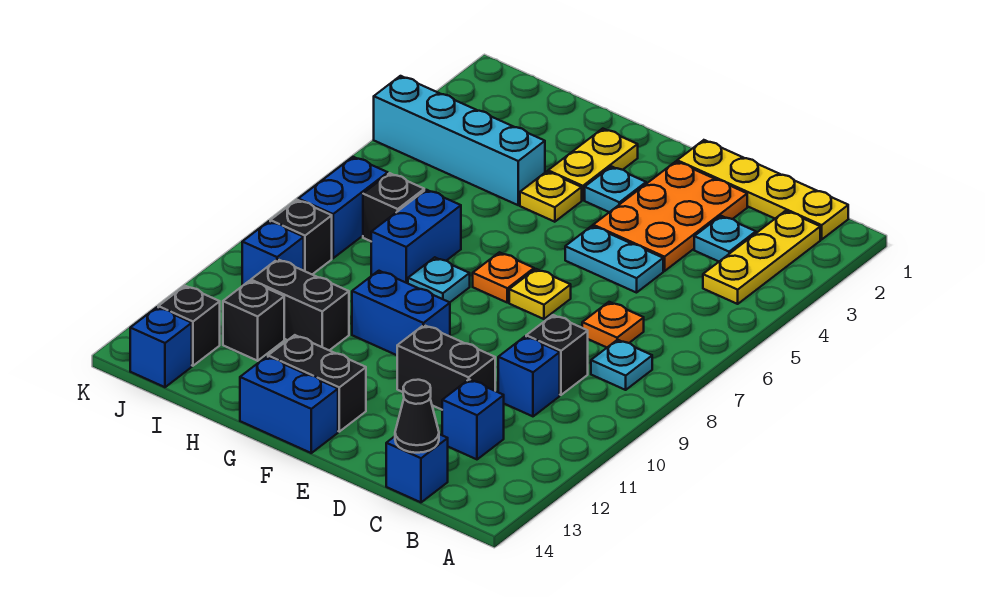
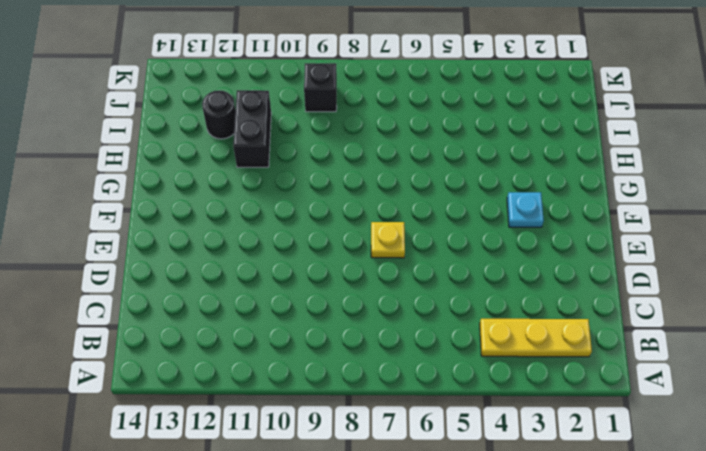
black round brick I12 level 1 -> black brick I12 level 1
none -> yellow plate B1:E1 level 1
none -> cyan plate B8 level 1
none -> cyan plate C3 level 1
none -> orange plate C7 level 1

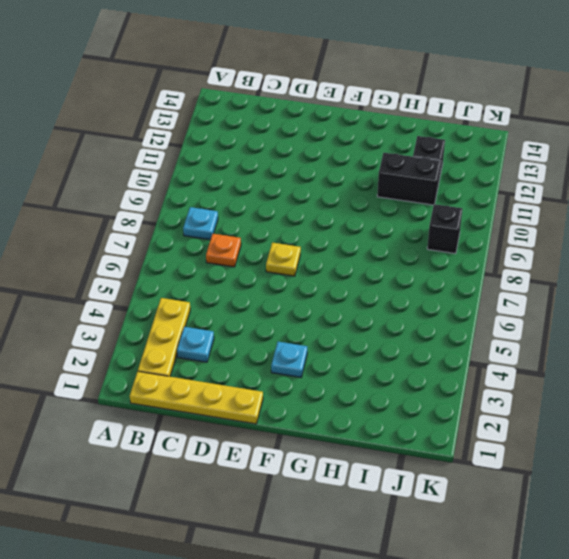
none -> black brick C9 level 1
none -> blue brick C10 level 1
none -> blue brick C12 level 1
none -> blue brick C14 level 1

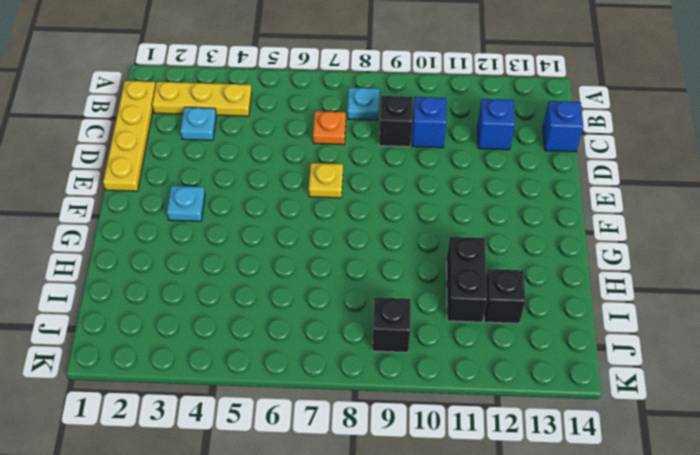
none -> orange plate D2:E4 level 1
none -> cyan plate D5:E5 level 1
none -> black brick D11:E11 level 1
none -> orange plate F7 level 1

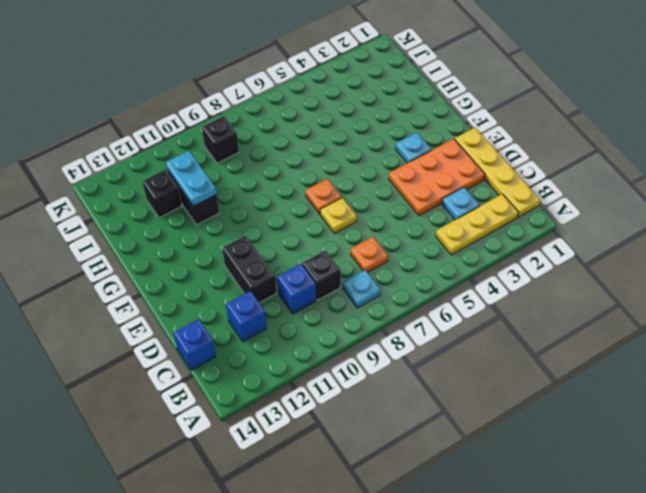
cyan plate H11:I11 level 2 -> cyan plate D5:E5 level 1
none -> blue brick F10:G10 level 1
none -> black brick F13:G13 level 1
none -> blue brick F14:G14 level 1
none -> yellow plate G2:G3 level 1

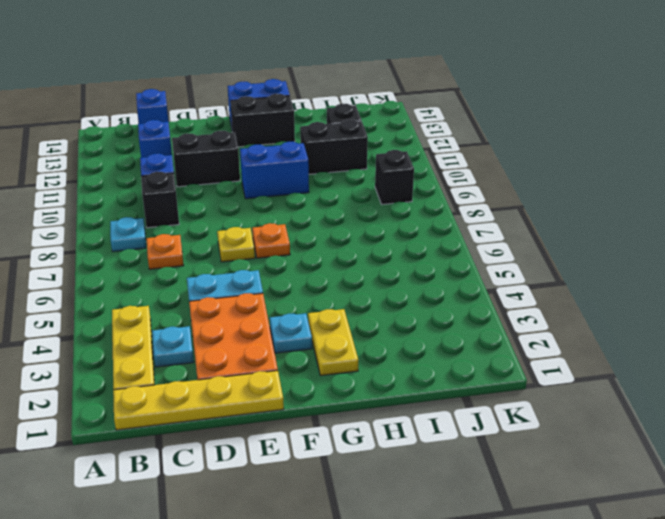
none -> yellow plate G4 level 1
none -> cyan plate G8 level 1
none -> cyan brick H4:K4 level 1
none -> blue brick H7:H8 level 1

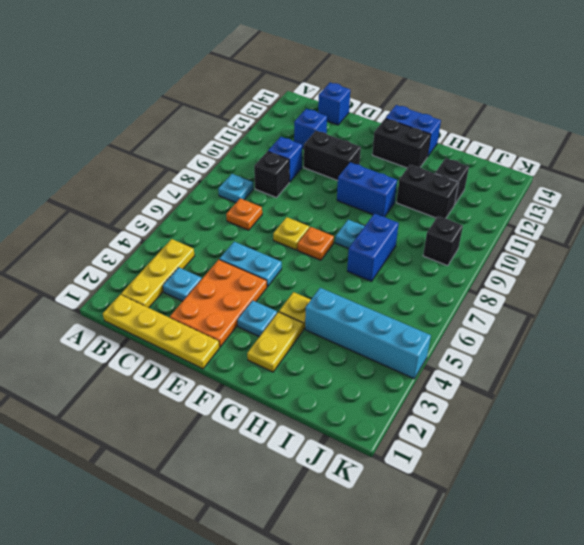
none -> black brick I7 level 1
none -> blue brick J7:J8 level 1
none -> blue brick J10 level 1
none -> black brick J13 level 1

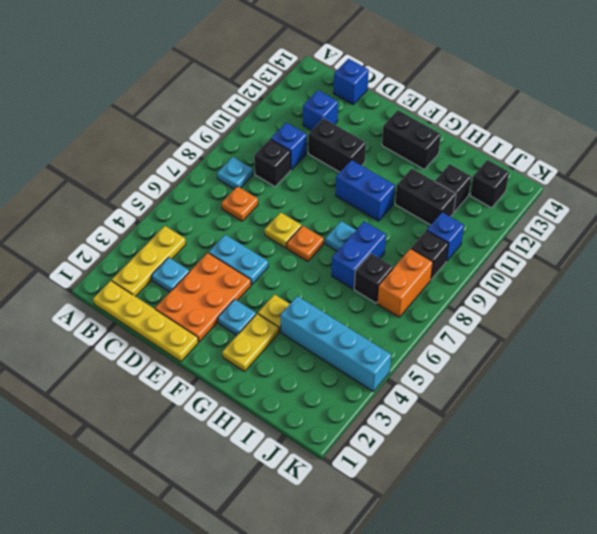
orange brick J7:J8 level 1 -> blue brick J7:J8 level 1
none -> blue brick F14:G14 level 1
none -> blue brick J14 level 1
none -> black cone C14 level 2

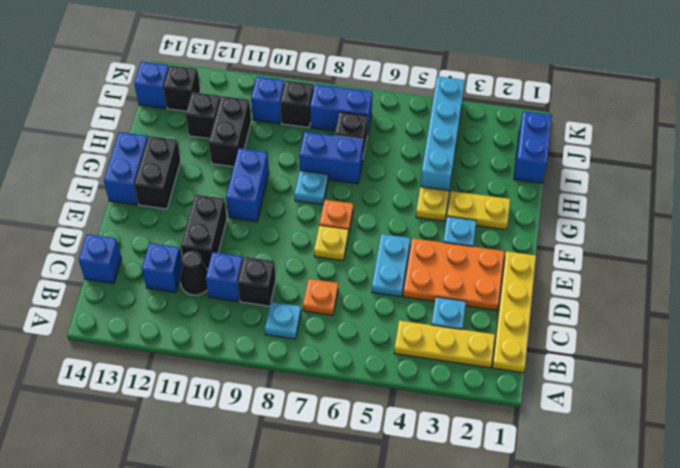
black cone C11 level 1 -> black cone C14 level 2
blue brick I1:J1 level 1 -> none

